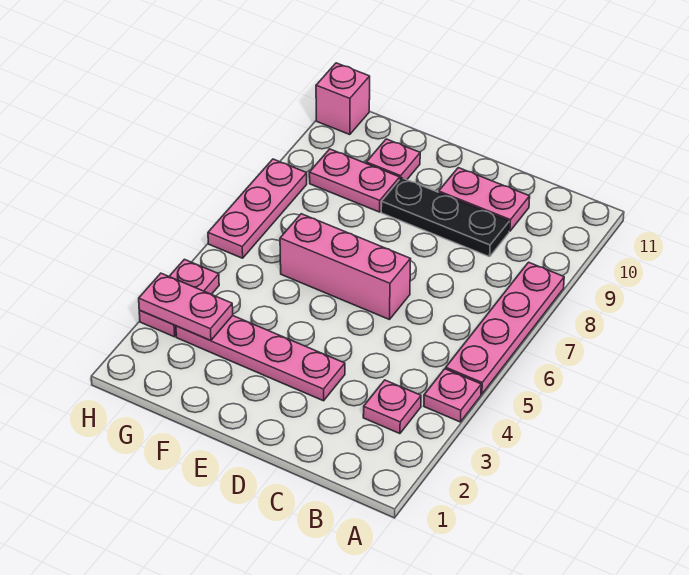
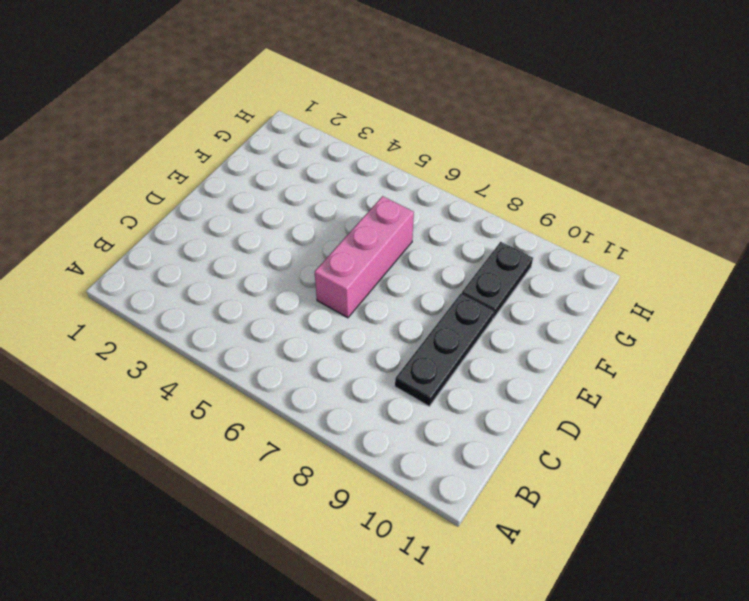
black plate F9:G9 level 1 -> pink plate F9:G9 level 1
none -> pink plate A4 level 1
none -> pink plate A5:A8 level 1
none -> pink plate B3 level 1

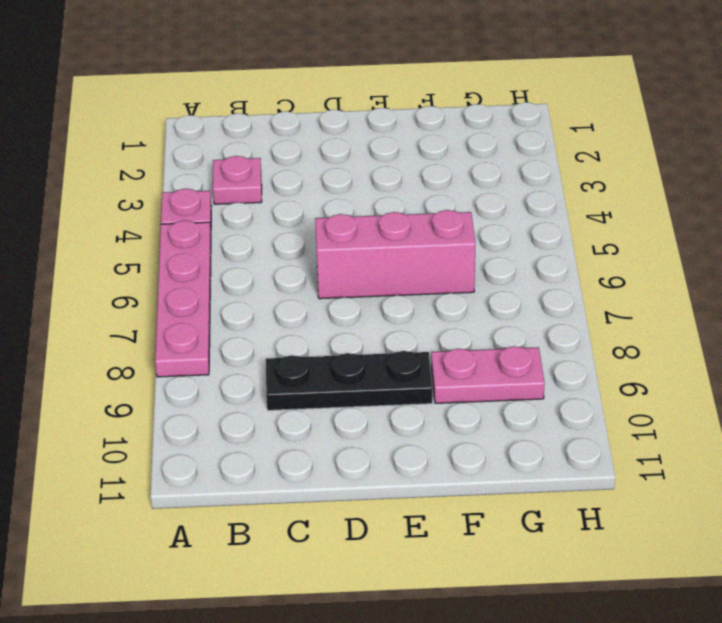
none -> pink plate C10:D10 level 1
none -> pink plate D3:G3 level 1
none -> pink plate F10 level 1

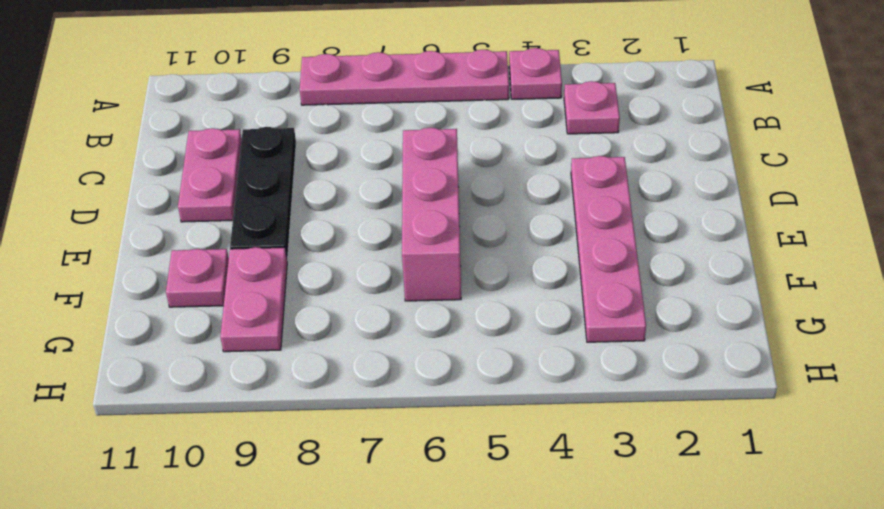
none -> pink plate H3:H4 level 1
none -> pink plate H6:H8 level 1
none -> pink brick H11 level 1

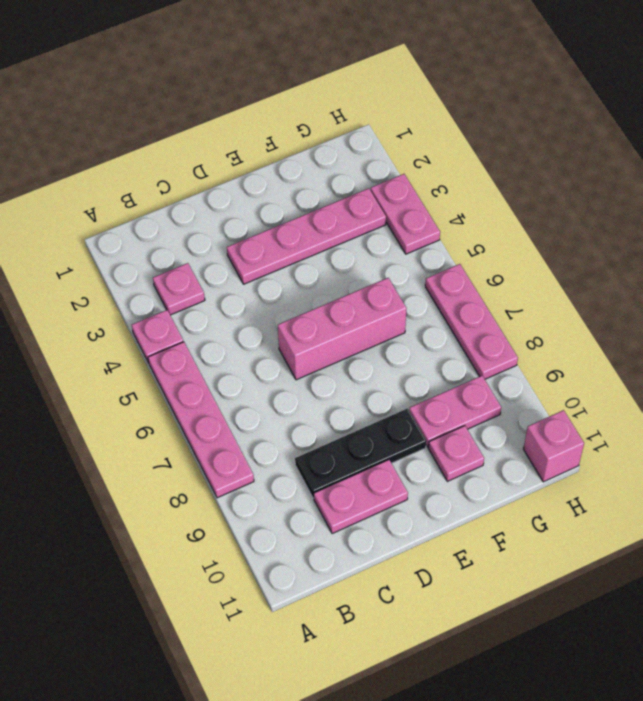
none -> pink plate G3:H3 level 2

